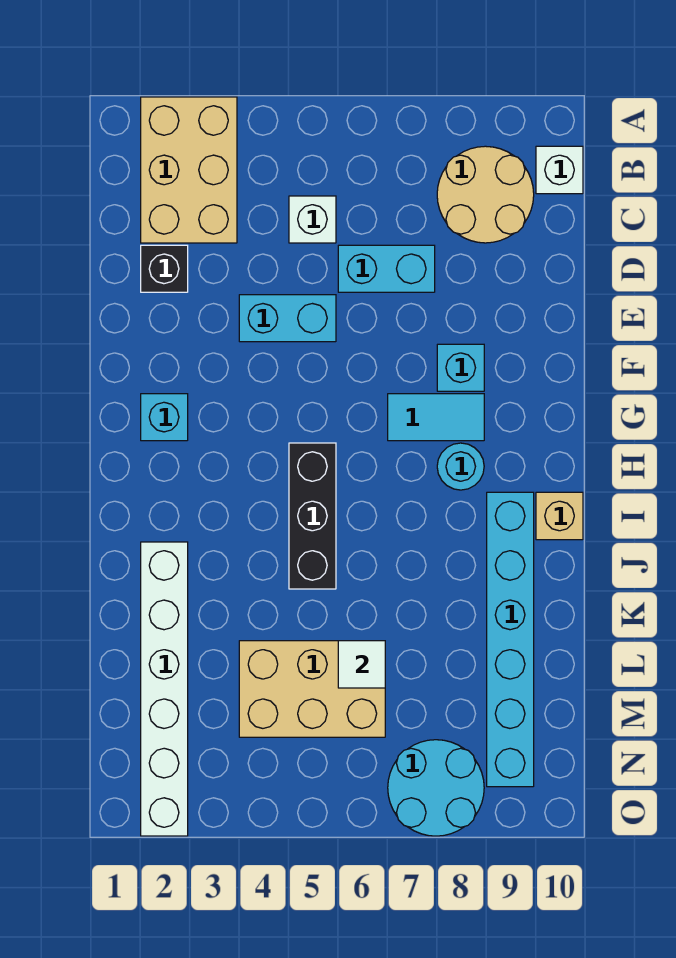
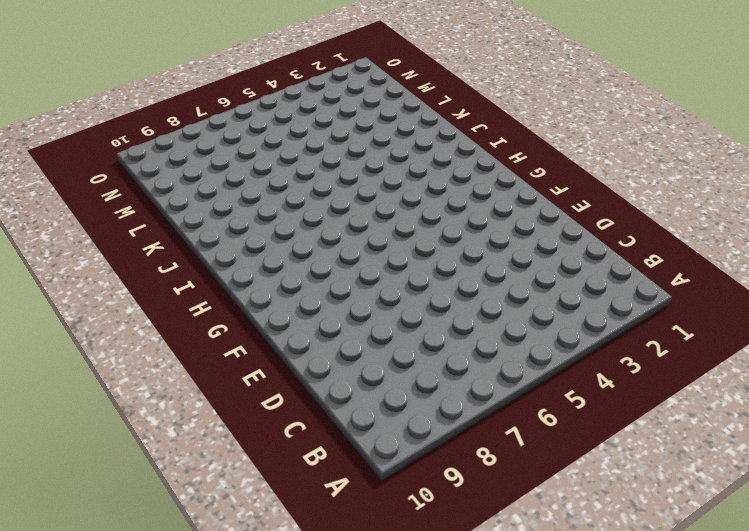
none -> tan brick A2:C3 level 1
none -> tan round brick B8:C9 level 1
none -> white brick B10 level 1

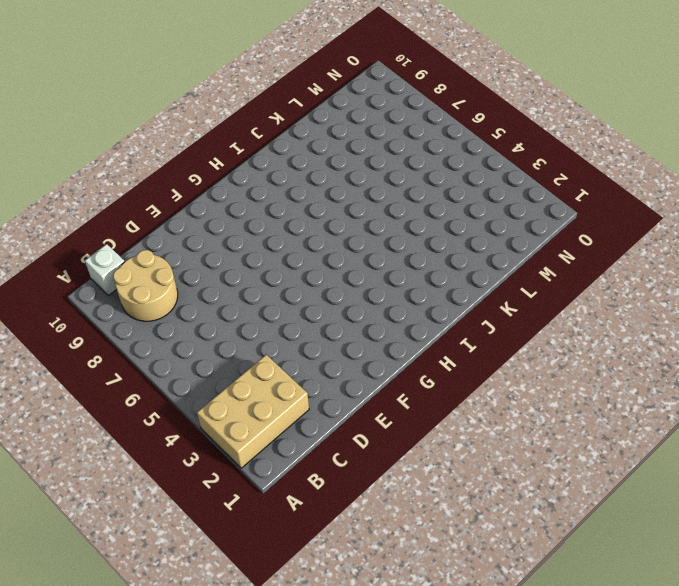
none -> white brick C5 level 1
none -> black brick D2 level 1
none -> cyan brick D6:D7 level 1

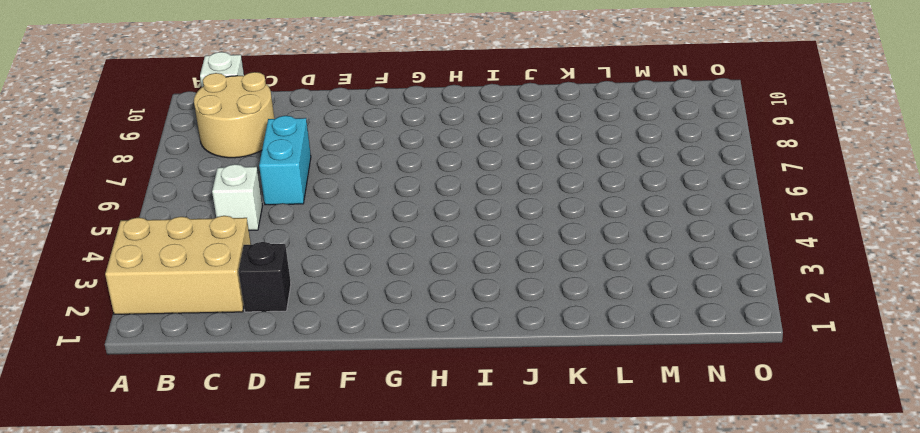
none -> cyan brick E4:E5 level 1
none -> cyan brick F8 level 1
none -> cyan brick G2 level 1

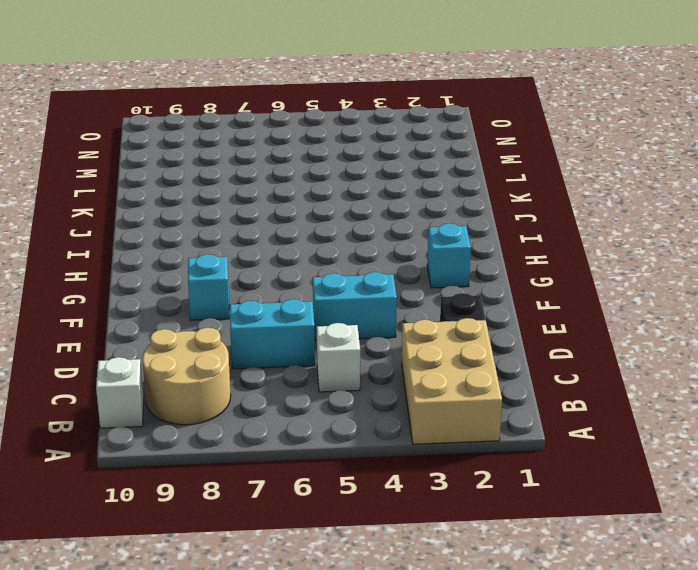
none -> cyan tile G7:G8 level 1
none -> black brick H5:J5 level 1
none -> cyan round brick H8 level 1

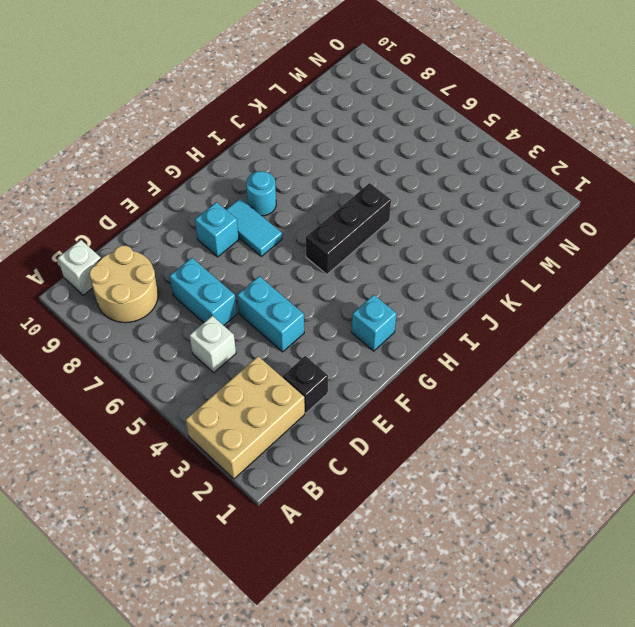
none -> cyan brick I9:N9 level 1
none -> tan brick I10 level 1
none -> white brick J2:O2 level 1

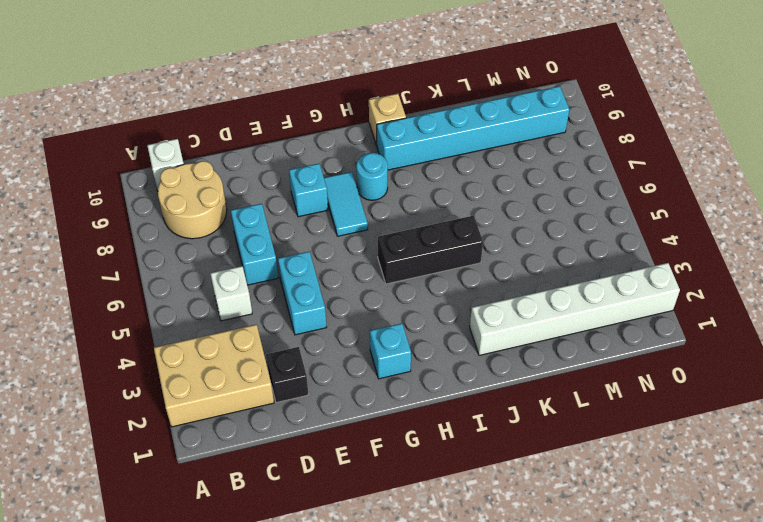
none -> tan brick L4:M6 level 1
none -> cyan round brick N7:O8 level 1
none -> white tile L6 level 2

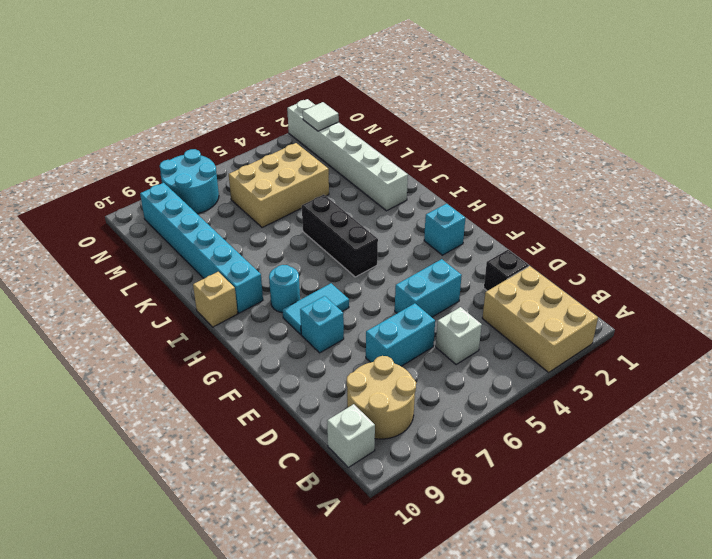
white tile N2 level 2 -> white tile L6 level 2

